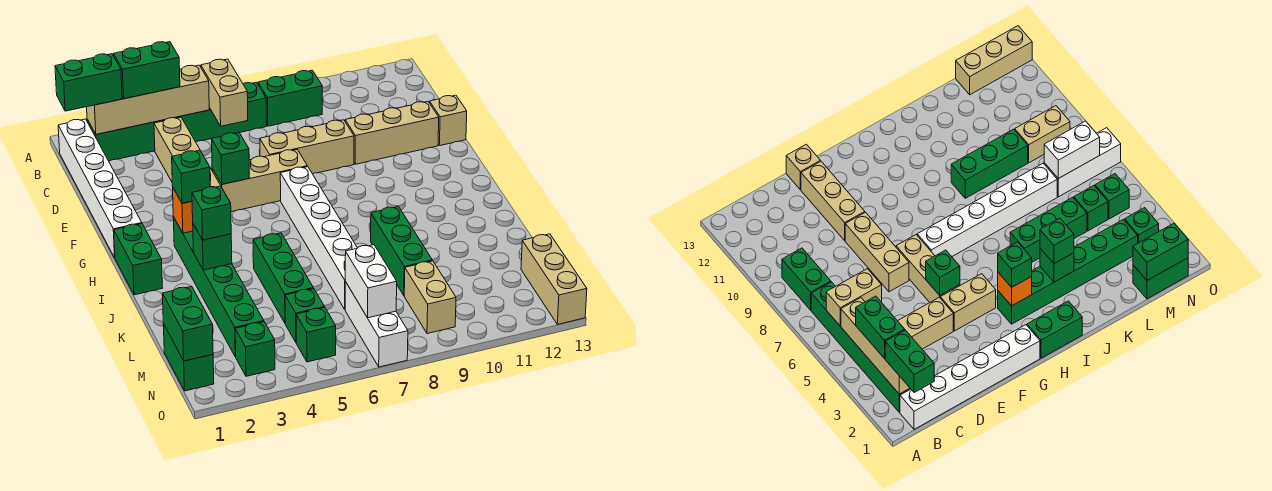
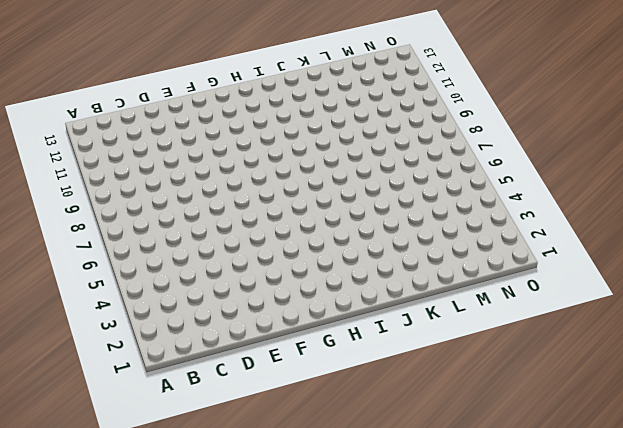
none -> white brick B1:G1 level 1
none -> green brick B2:B7 level 1
none -> green brick B8:B9 level 1
none -> tan brick C4:E4 level 1

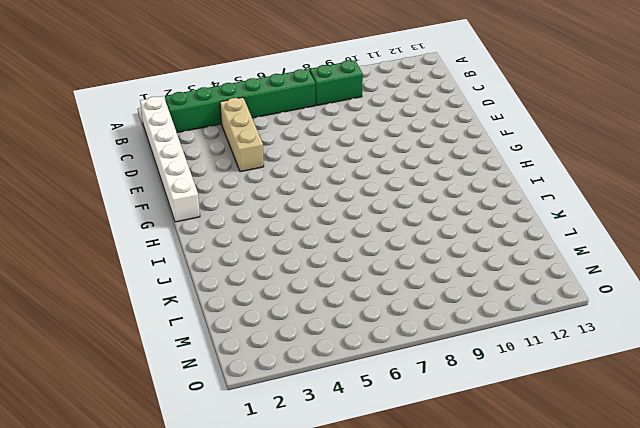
none -> tan brick E7:E9 level 1
none -> tan brick E10:E12 level 1
none -> tan brick E13 level 1
none -> tan brick F4:G4 level 1

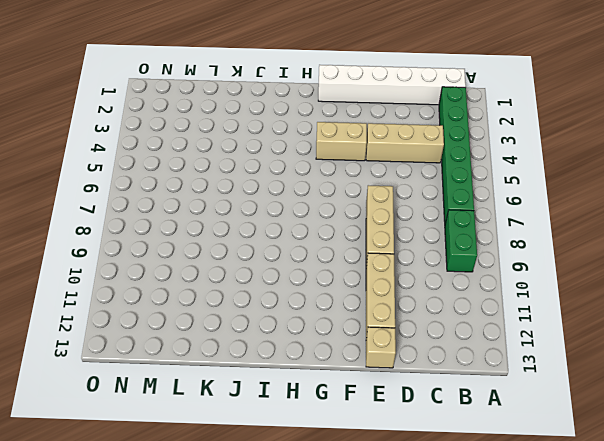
none -> tan brick F5:F7 level 1
none -> white brick G7:L7 level 1
none -> green brick H1:I1 level 1
none -> green brick H3:M3 level 1

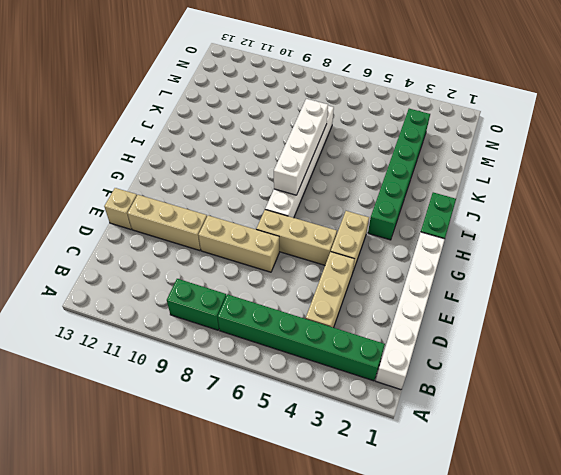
white brick H7:K7 level 2 -> none
none -> green brick J5:L5 level 1
none -> green brick J9:L9 level 1
none -> green brick M1:N1 level 1
none -> green brick M5 level 1

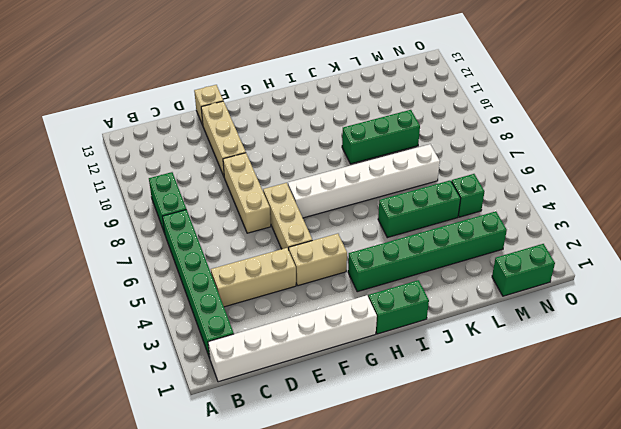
none -> white brick M7:O7 level 1
none -> tan brick M9:N9 level 1
none -> tan brick M13:O13 level 1
none -> green brick N3 level 1

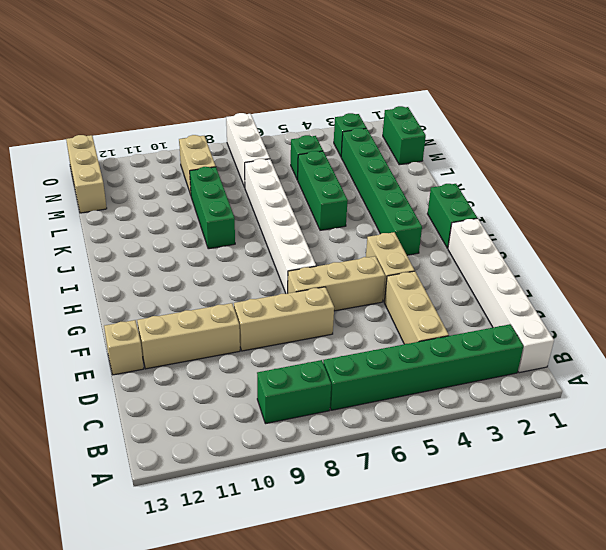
none -> green brick N5 level 1
none -> tan brick B2:B5 level 2
none -> tan brick B6:C6 level 2
none -> green brick F5 level 2

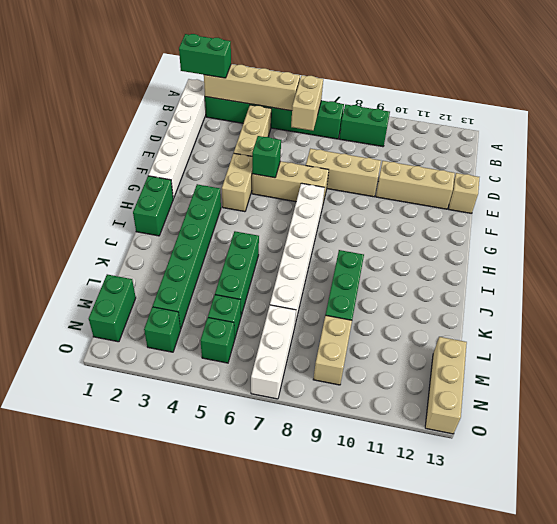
none -> orange brick H3 level 2
none -> green brick J3 level 2
none -> green brick M1:N1 level 2
none -> white brick M7:N7 level 2

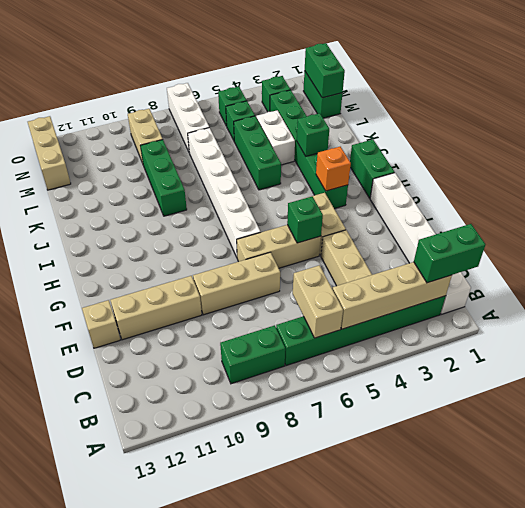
white brick K4:L4 level 1 -> white brick M7:N7 level 2
none -> green brick B3:B4 level 3
none -> green brick H3 level 3
none -> green brick J3 level 3

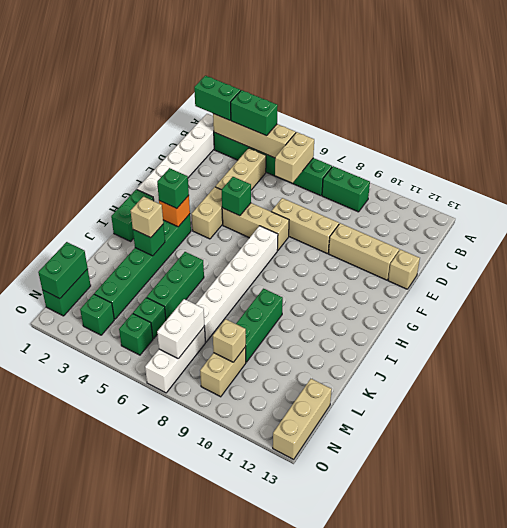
tan brick J3 level 3 -> green brick J3 level 3
tan brick M9 level 2 -> none

